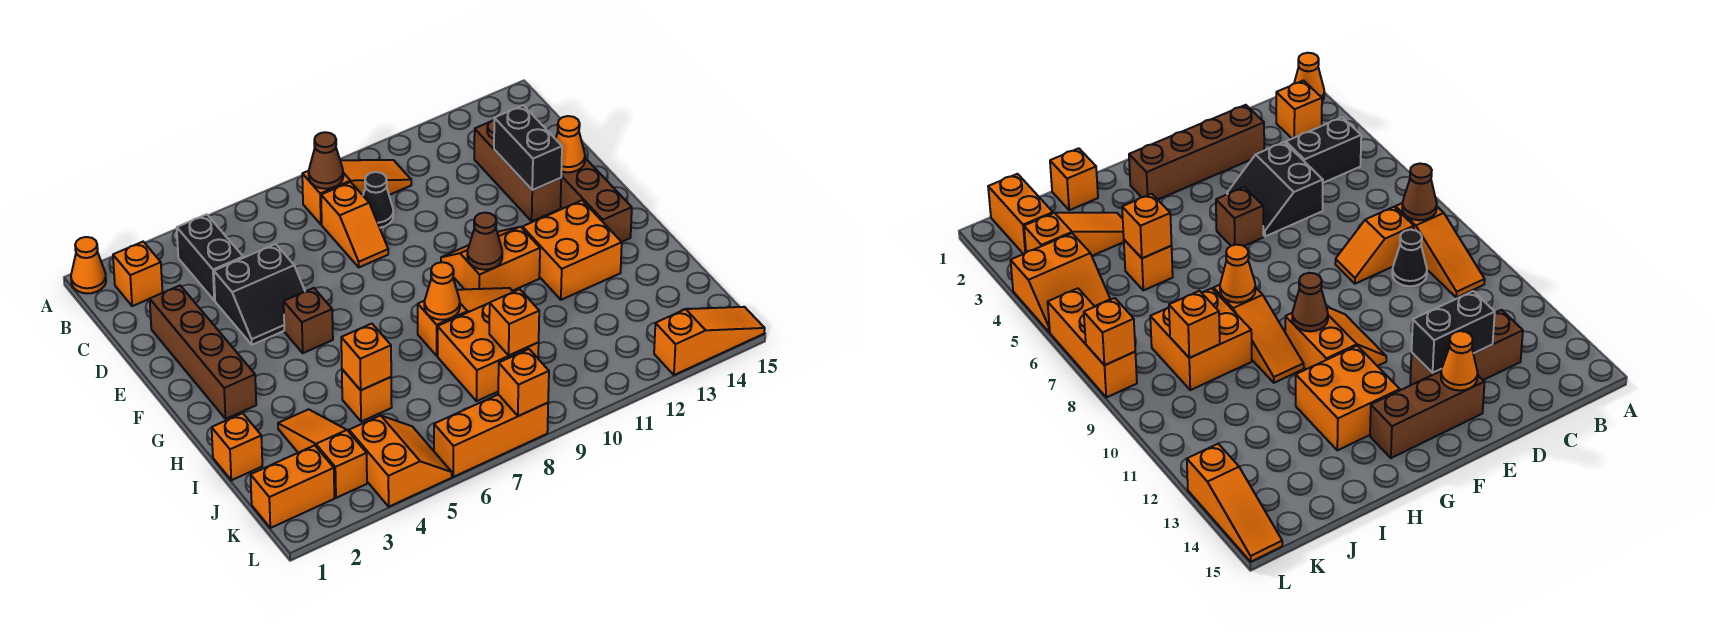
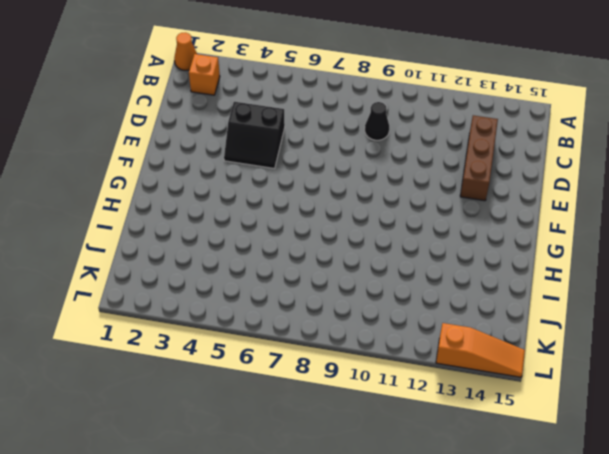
none -> black brick B4:C4 level 1
none -> orange slope B8:B10 level 1 top 8
none -> orange slope C8:D8 level 1 top C
none -> brown brick D2:G2 level 1

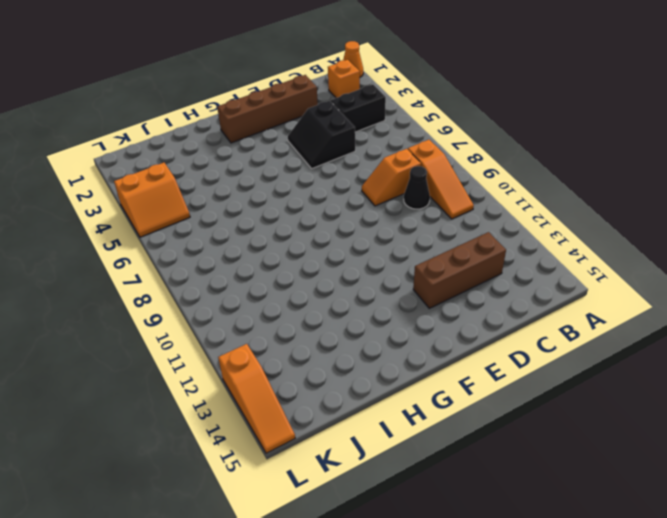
none -> brown brick E14:G14 level 1
none -> brown brick F5 level 1
none -> orange slope F10:G11 level 1 top G
none -> orange brick G12:H13 level 1

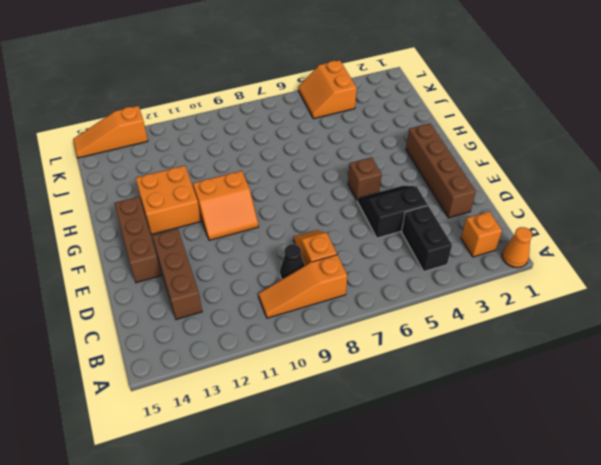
none -> orange slope H8:H10 level 1 top 8
none -> orange brick I1 level 1
none -> orange slope I3:K3 level 1 top K
none -> orange brick I5 level 1

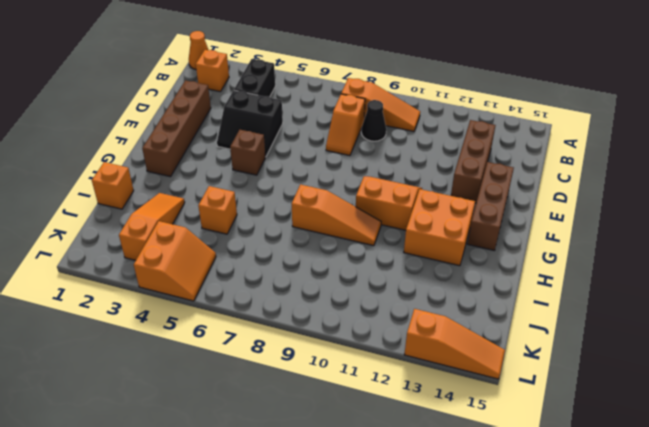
none -> orange brick I8:J9 level 1
none -> orange brick K1:K2 level 1
none -> orange brick L6:L8 level 1
none -> brown cone B8 level 2

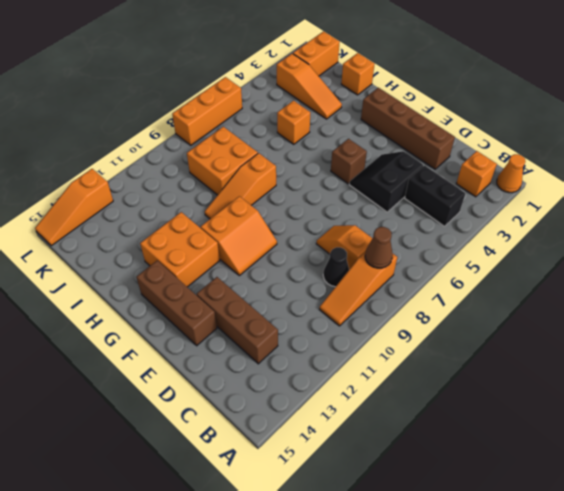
none -> orange slope K4:L5 level 1 top 4
none -> black brick D13:E13 level 2
none -> orange cone E14 level 2
none -> brown cone G10 level 2

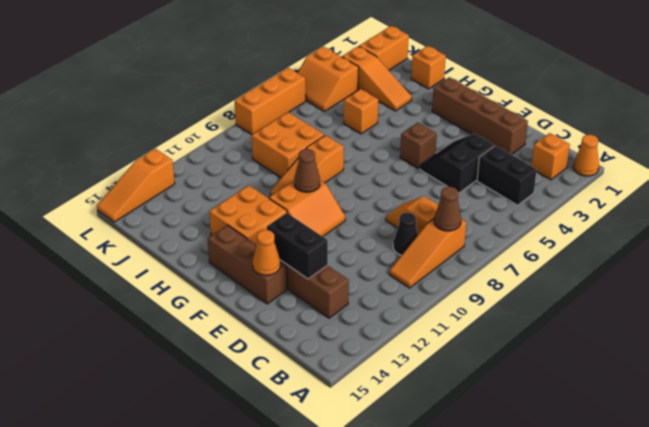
none -> orange cone H8 level 2
none -> orange brick I5 level 2
none -> orange brick J9 level 2
none -> orange brick L8 level 2

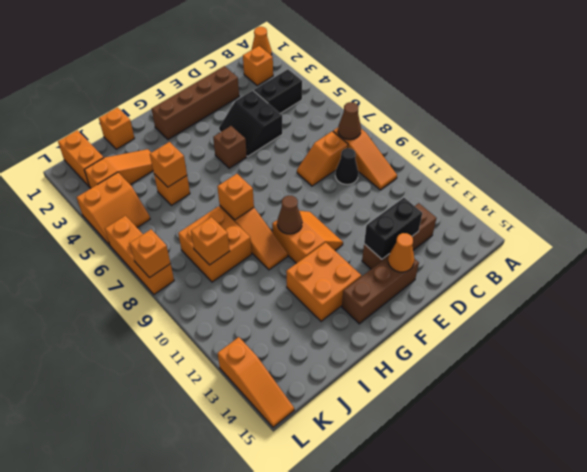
orange brick H8 level 2 -> orange cone H8 level 2

